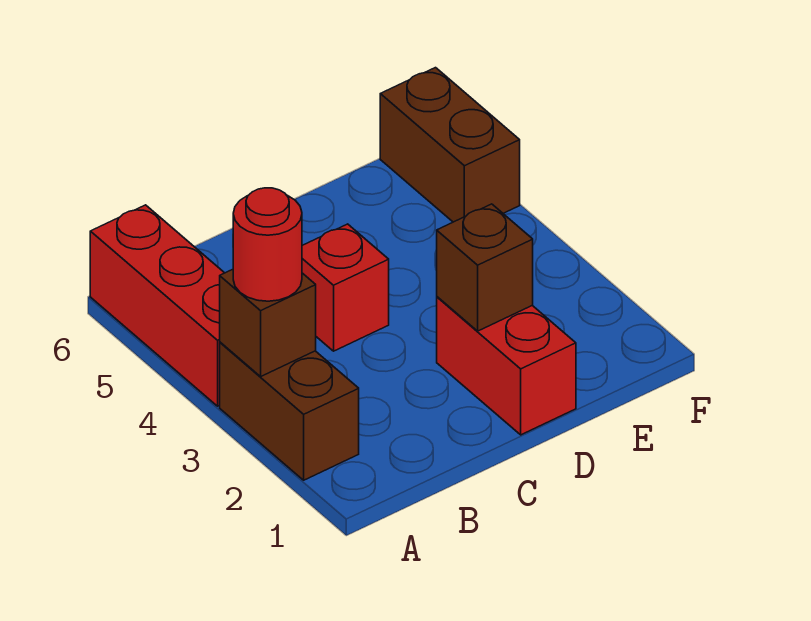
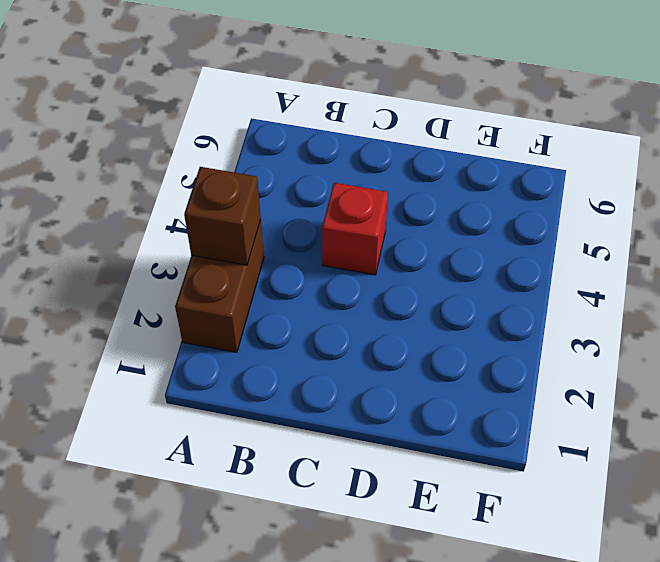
none -> red brick A4:A6 level 1
none -> red brick D1:D2 level 1

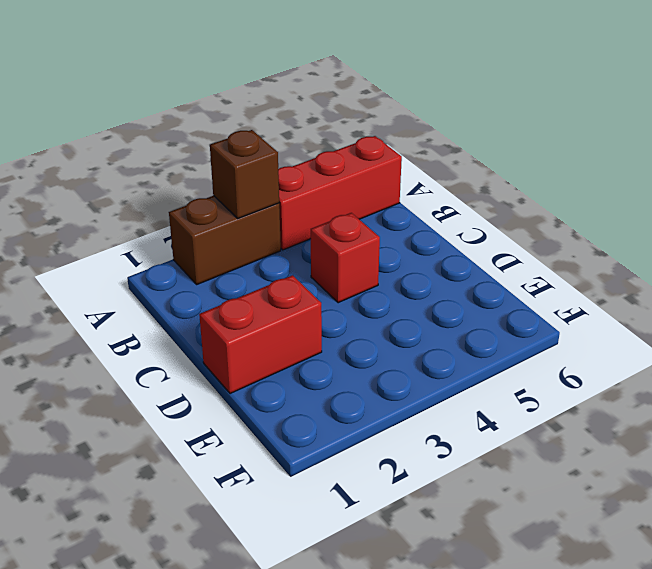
none -> brown brick F5:F6 level 1
none -> brown brick D2 level 2

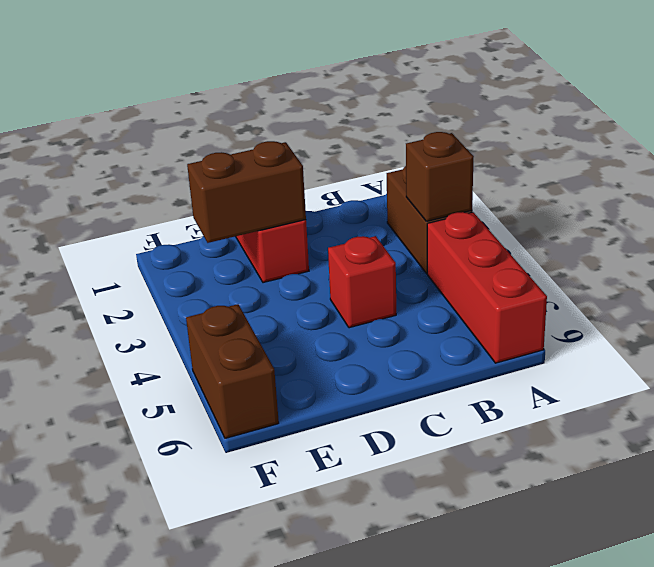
brown brick D2:E2 level 2 -> brown brick D2 level 2
none -> red round brick A3 level 3

